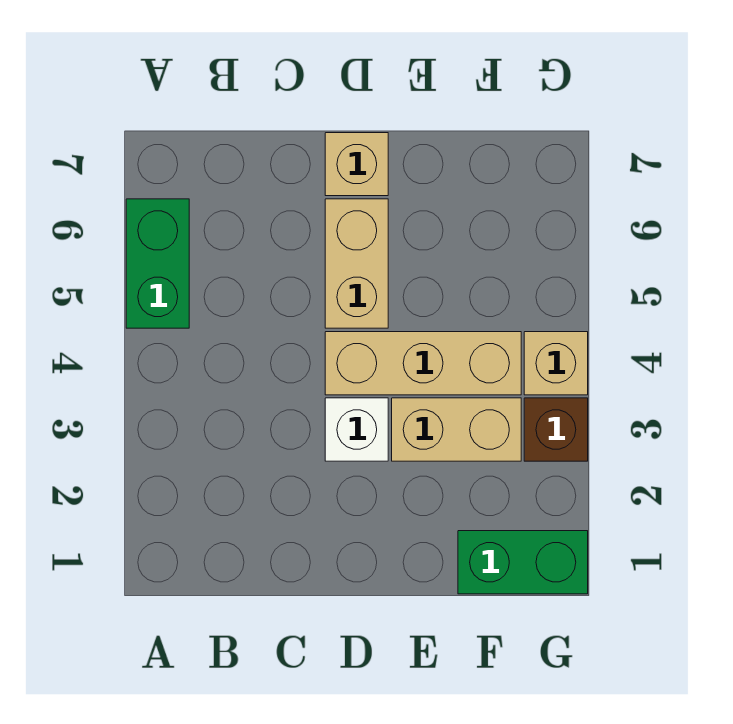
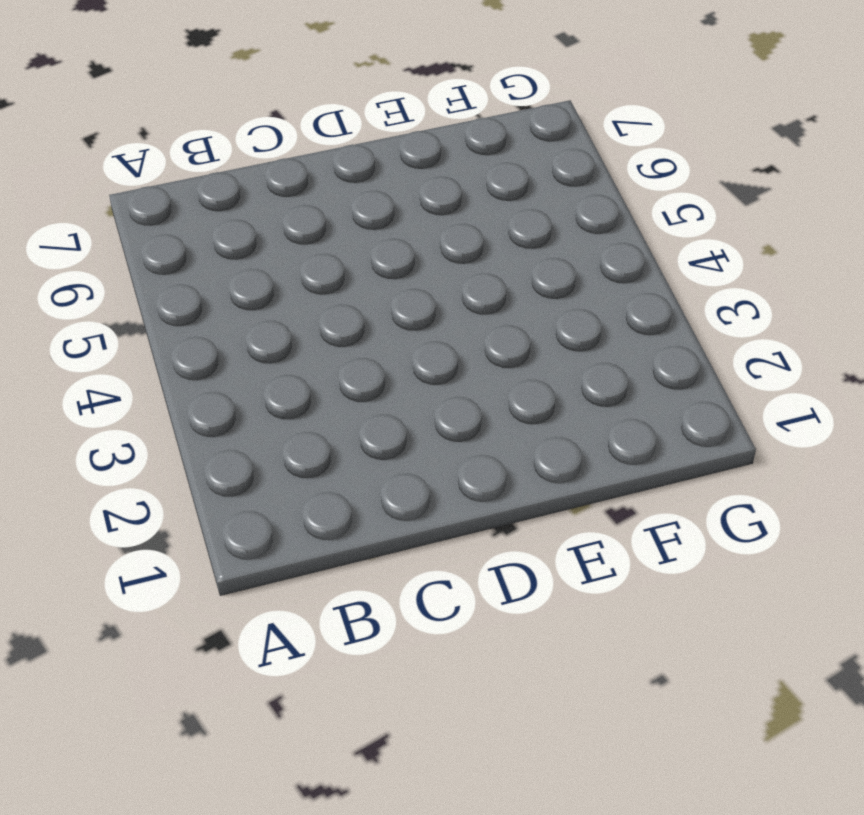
none -> green brick A5:A6 level 1
none -> white brick D3 level 1

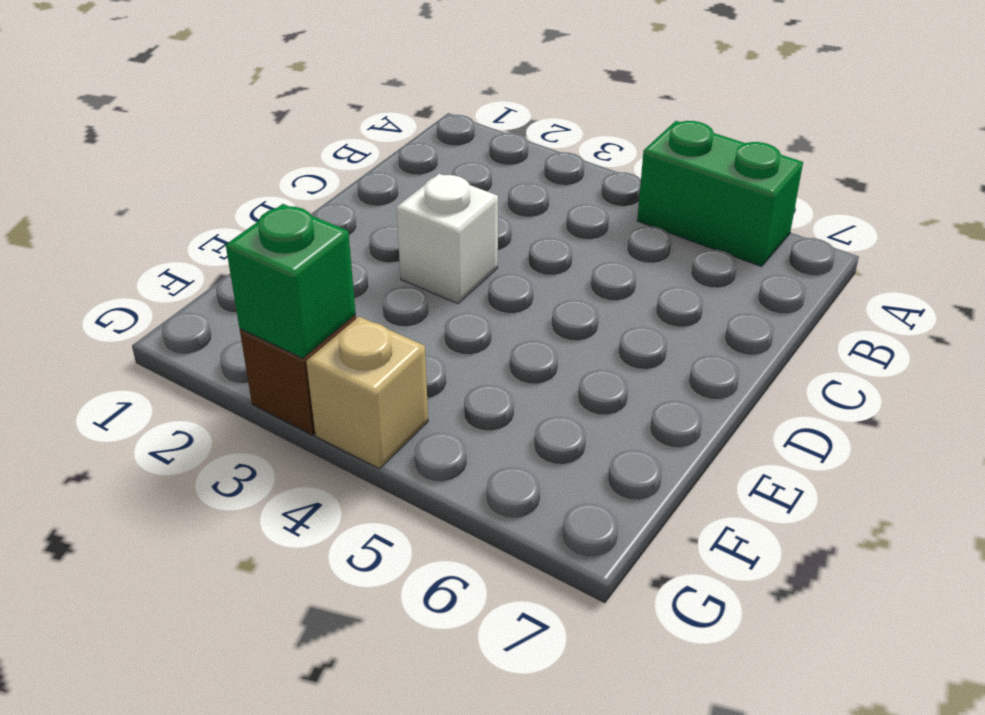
green brick G3 level 2 -> none
none -> tan brick D4:F4 level 1
none -> tan brick D5:D6 level 1

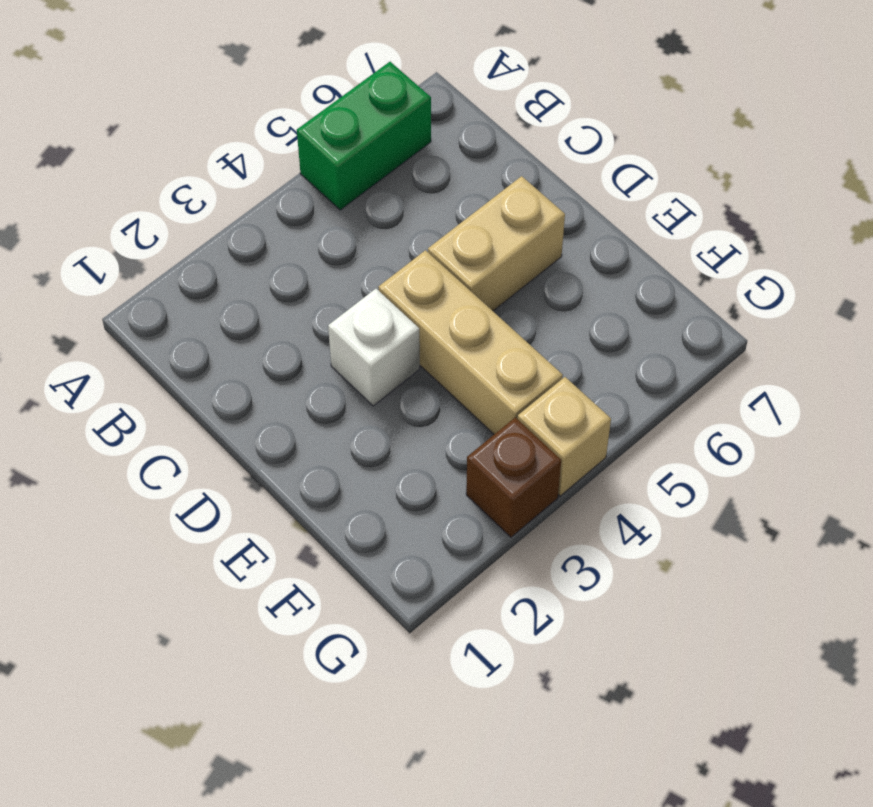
none -> tan brick D7 level 1
none -> tan brick E3:F3 level 1

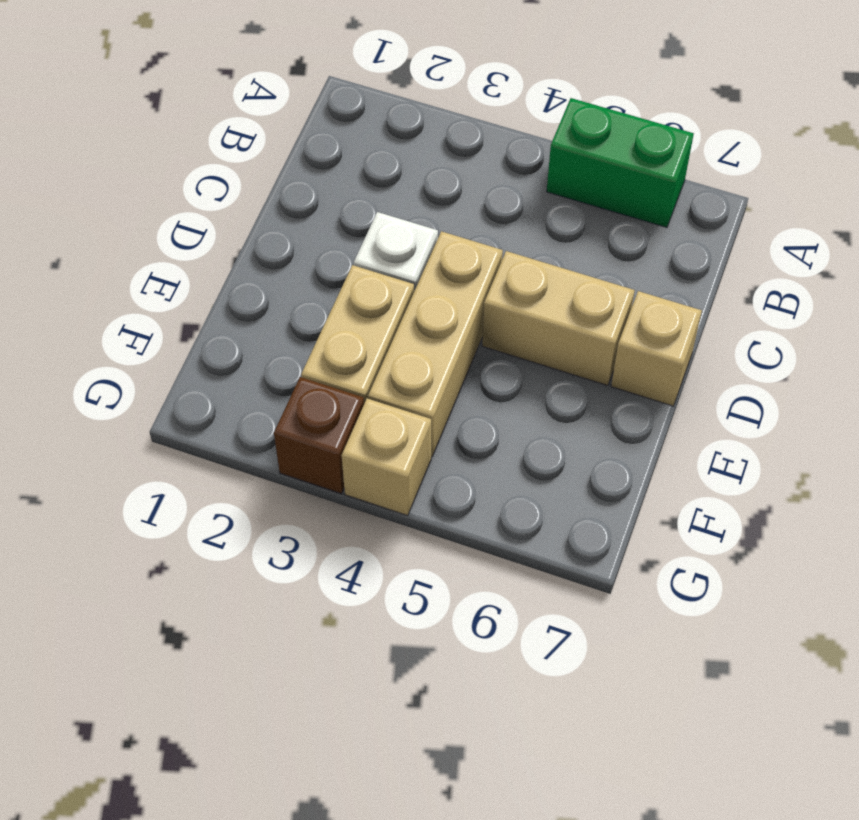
none -> green brick F1:G1 level 1

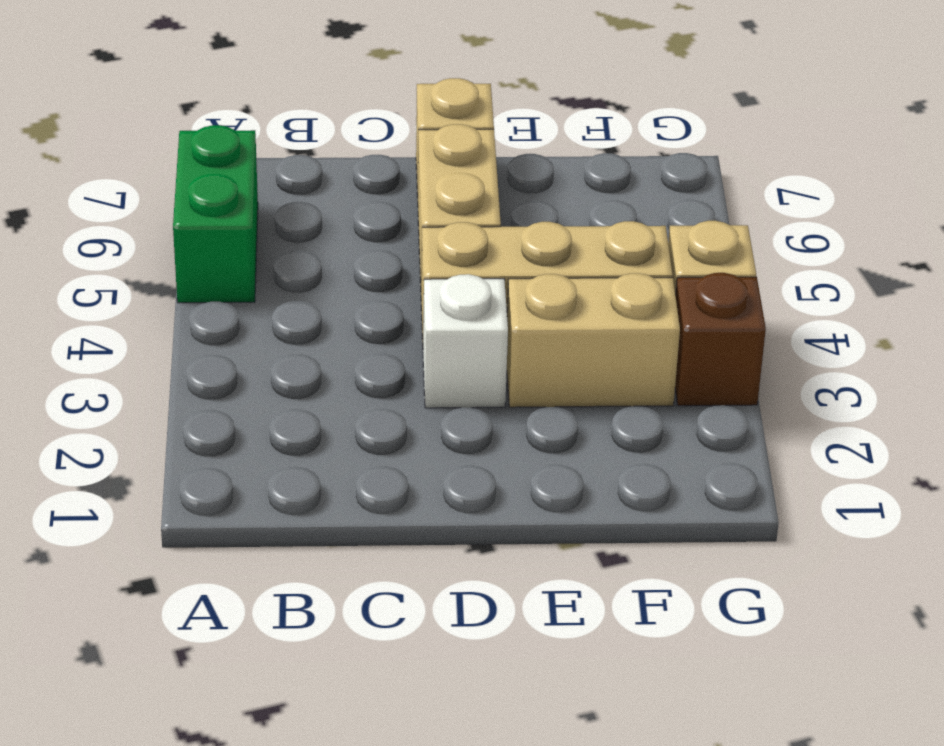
none -> green brick F1:G1 level 1

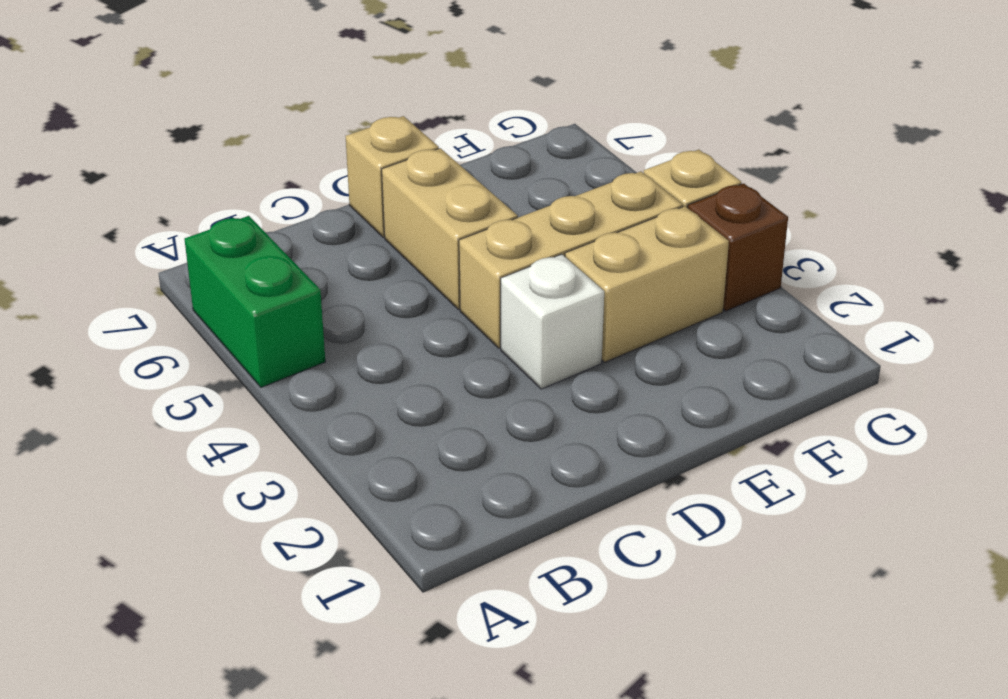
none -> green brick F1:G1 level 1

